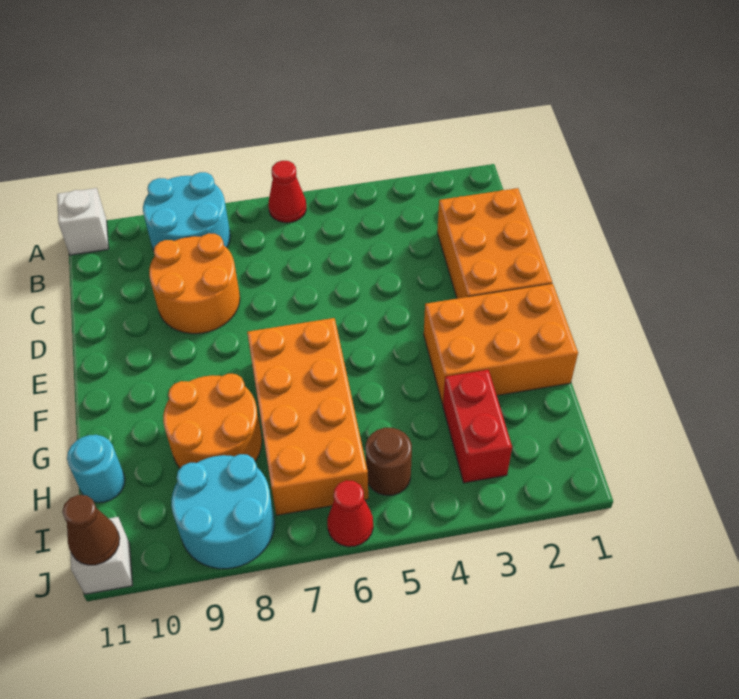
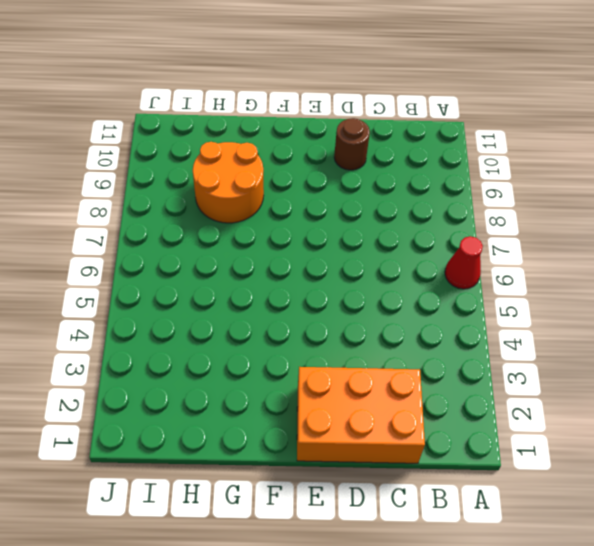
brown round brick D10 level 1 -> brown round brick I5 level 1
none -> cyan round brick A8:B9 level 1
none -> white brick A11 level 1
none -> orange round brick C8:D9 level 1

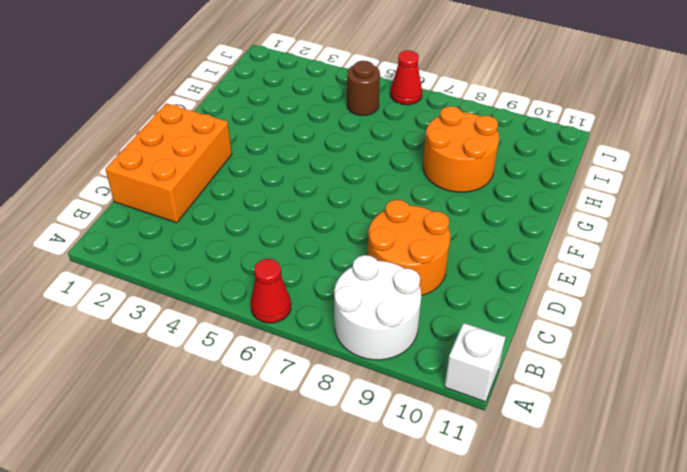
white round brick A8:B9 level 1 -> cyan round brick A8:B9 level 1
none -> orange brick F1:G3 level 1
none -> orange brick F6:I7 level 1
none -> red brick H3:I3 level 1

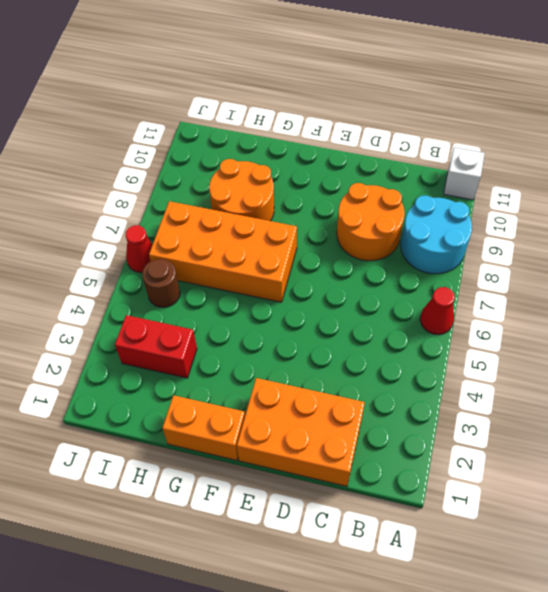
orange brick F1:G1 level 1 -> orange brick F1:G3 level 1
none -> cyan round brick H11 level 1
none -> cyan round brick I8:J9 level 1
none -> white brick J11 level 1

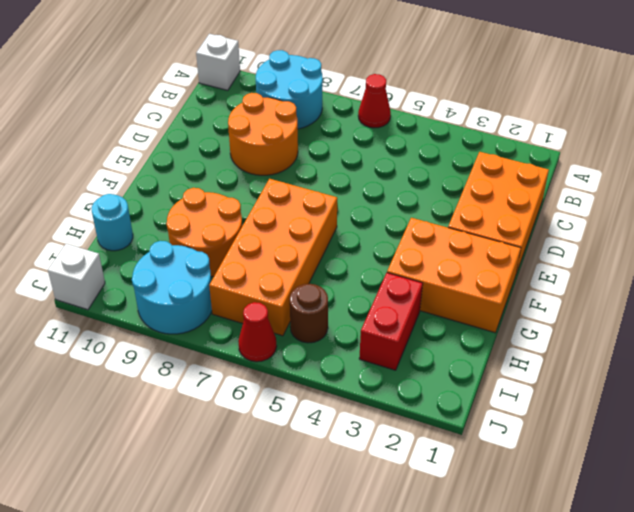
none -> brown cone J11 level 2

